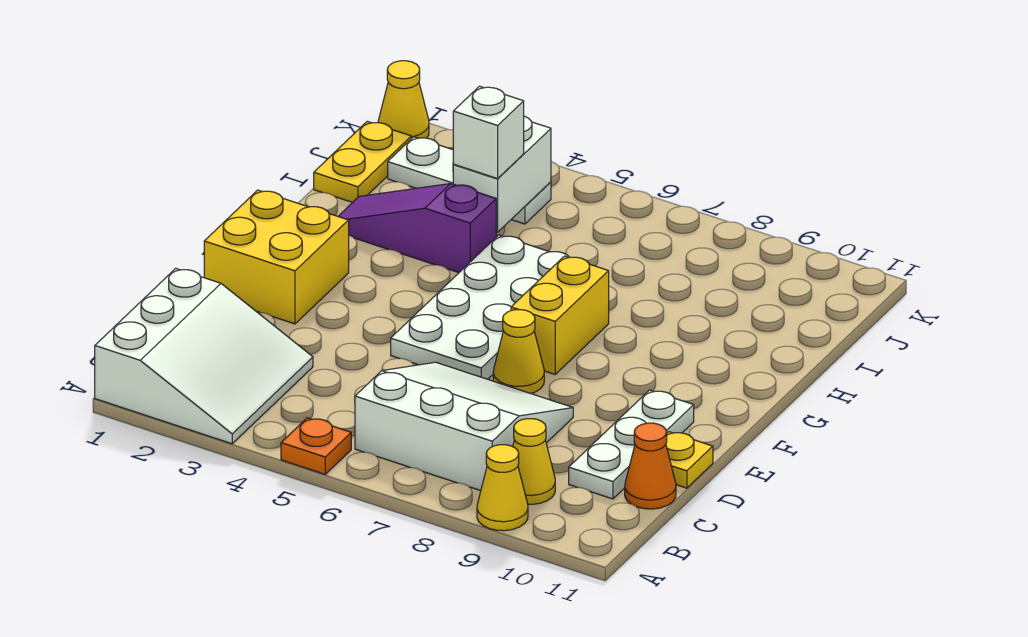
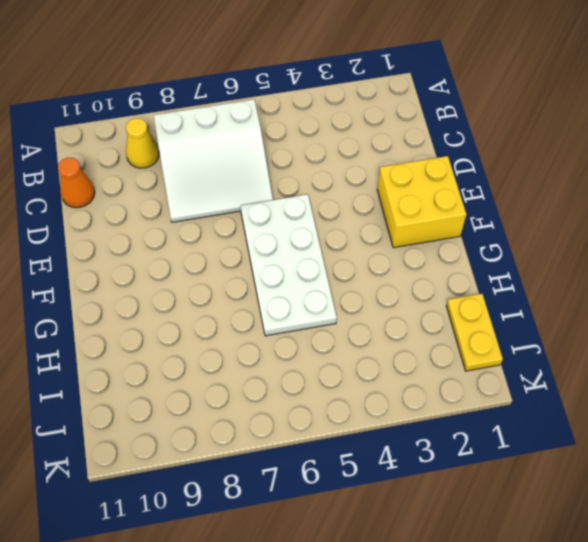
none -> white slope A1:C3 level 1 top 1
none -> orange plate A5 level 1
none -> yellow cone A9 level 1

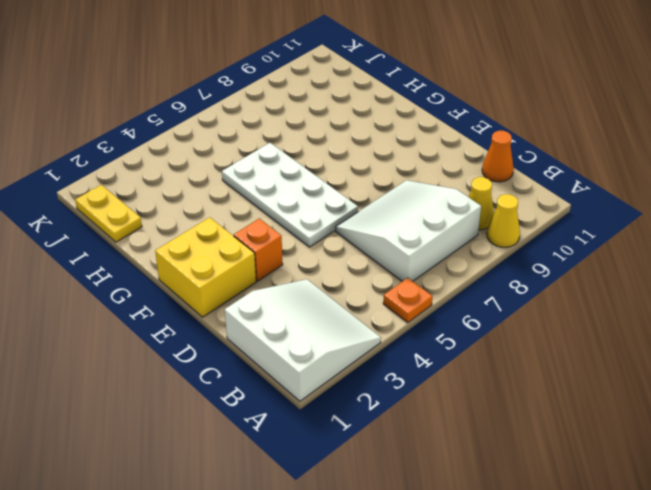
orange brick E3 level 1 -> none
none -> white plate C10:E10 level 1
none -> yellow plate D11 level 1
none -> yellow cone E7 level 1

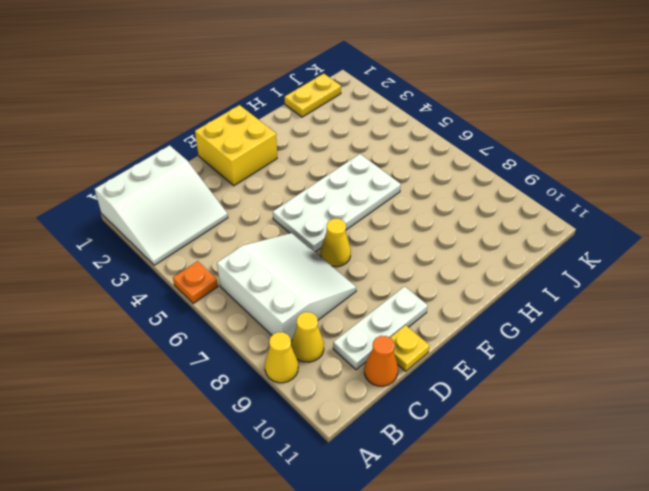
none -> yellow brick F7:G7 level 1
none -> purple slope H2:H4 level 1 top 4
none -> white plate J2:J4 level 1

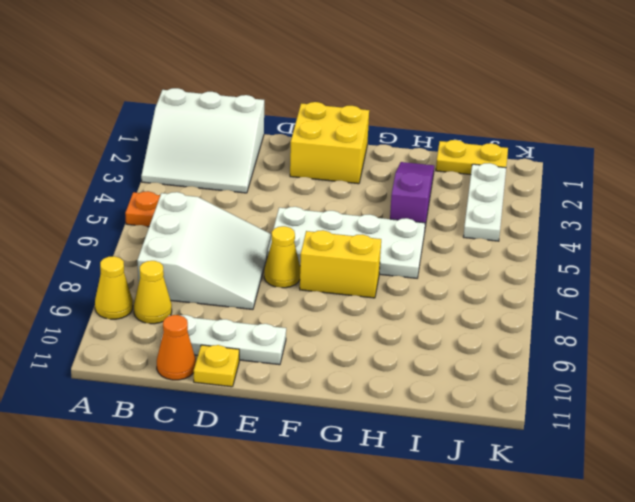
none -> yellow cone K1 level 1
none -> white brick I4:J4 level 2
none -> white brick I4 level 3

